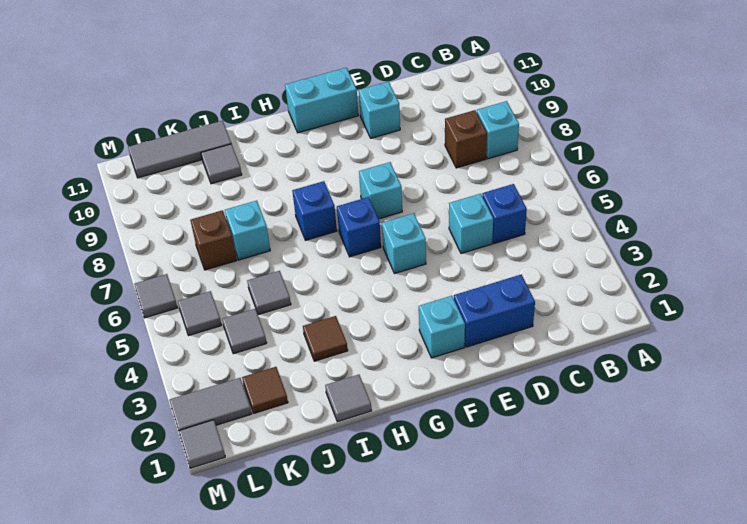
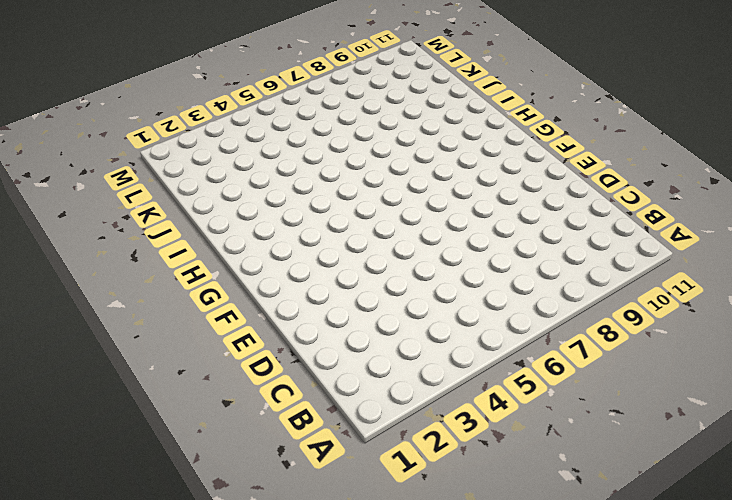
none -> cyan brick B8 level 1
none -> blue brick C5 level 1
none -> brown brick C8 level 1

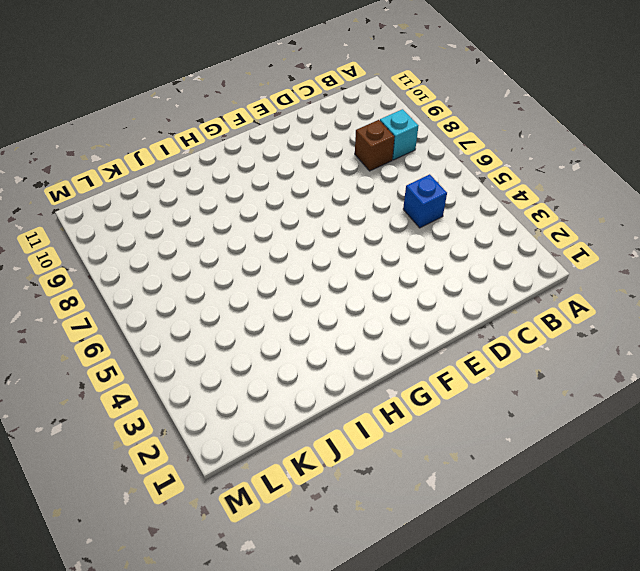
none -> blue brick D2:E2 level 1
none -> cyan brick D5 level 1
none -> cyan brick E10 level 1

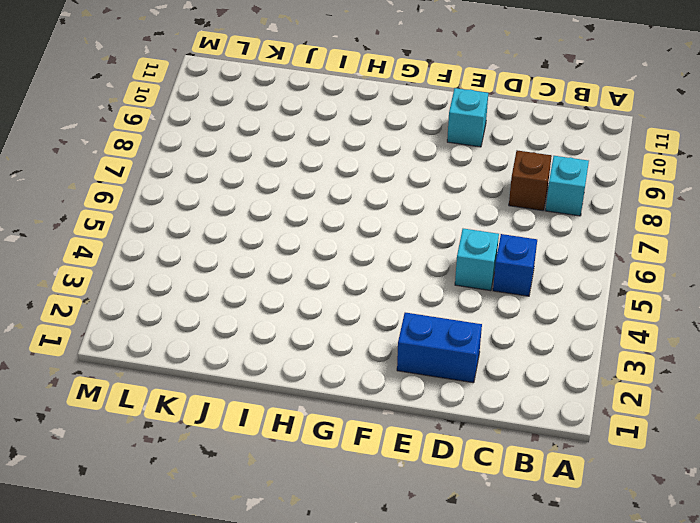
none -> cyan brick F2 level 1
none -> cyan brick F5 level 1
none -> cyan brick F7 level 1

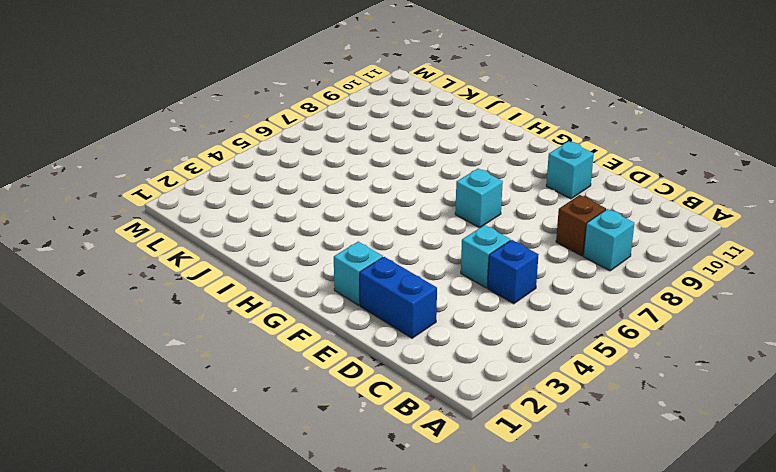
none -> cyan brick F5 level 1
none -> cyan brick F11:G11 level 1
none -> blue brick G6 level 1

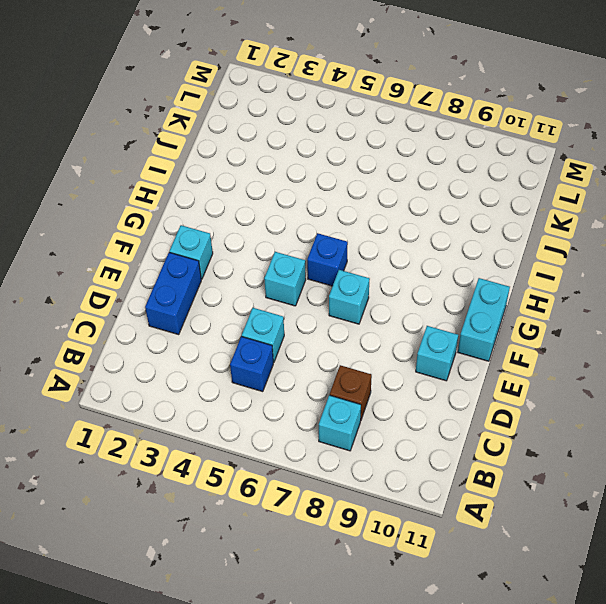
none -> blue brick H7 level 1
none -> grey tile I1 level 1
none -> brown tile I3 level 1

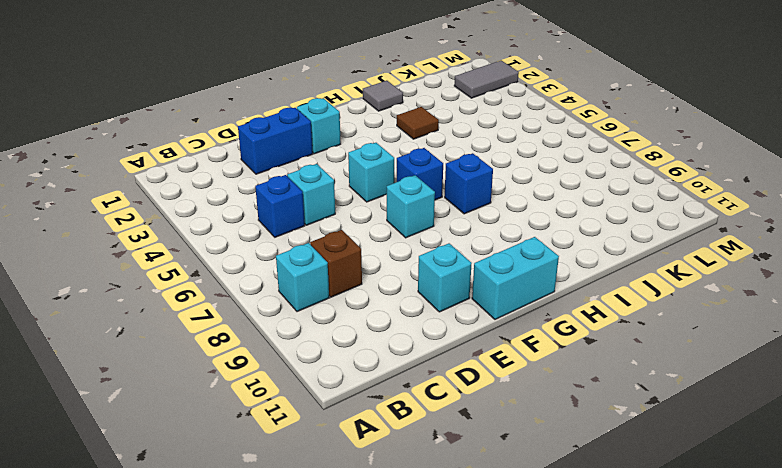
none -> grey tile J5 level 1
none -> cyan brick J7 level 1
none -> grey tile J10 level 1

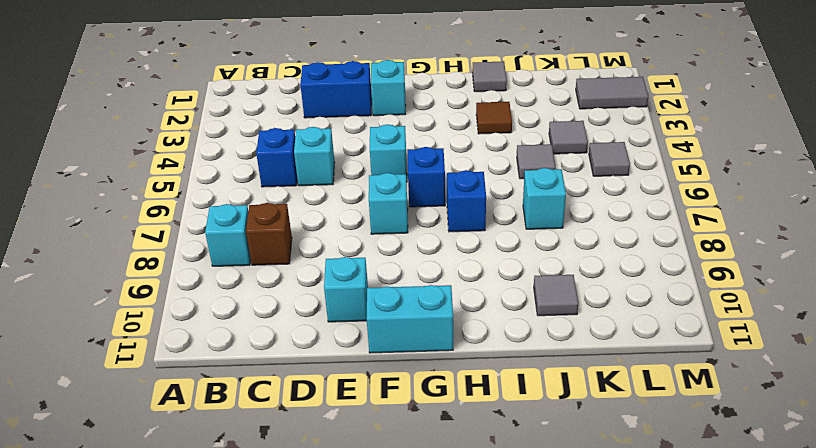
none -> grey tile J11:L11 level 1
none -> brown tile K2 level 1
none -> brown brick K7 level 1

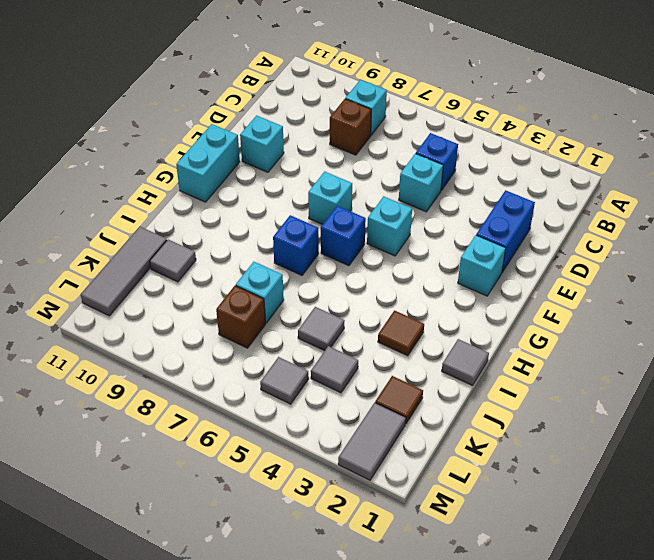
none -> grey tile M1 level 1
none -> grey tile M6 level 1

